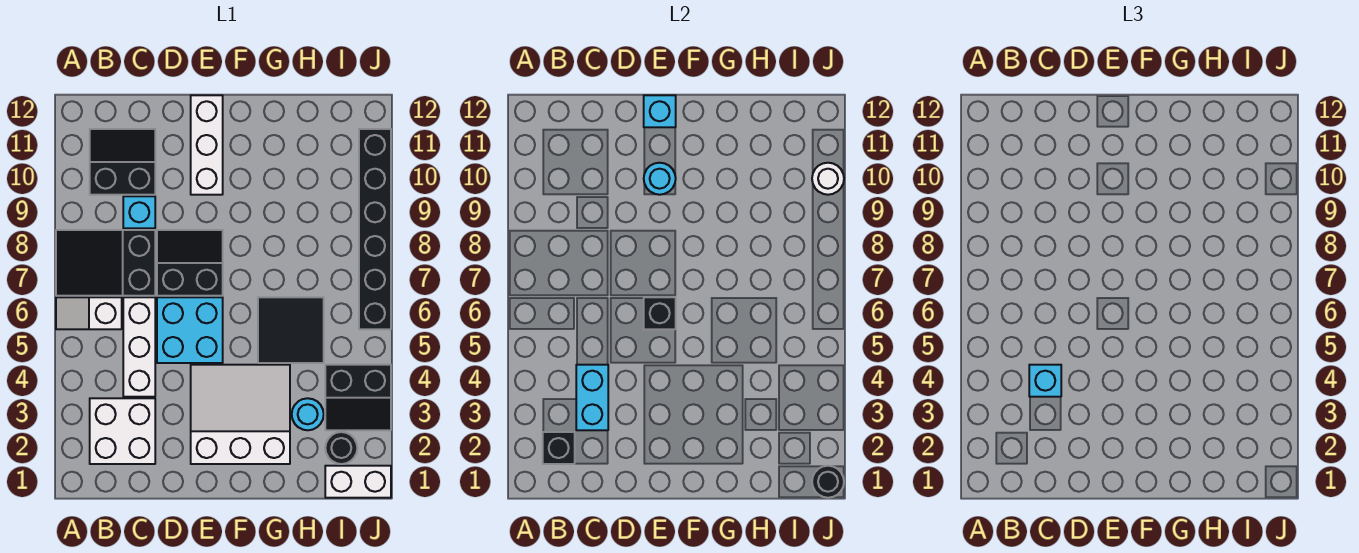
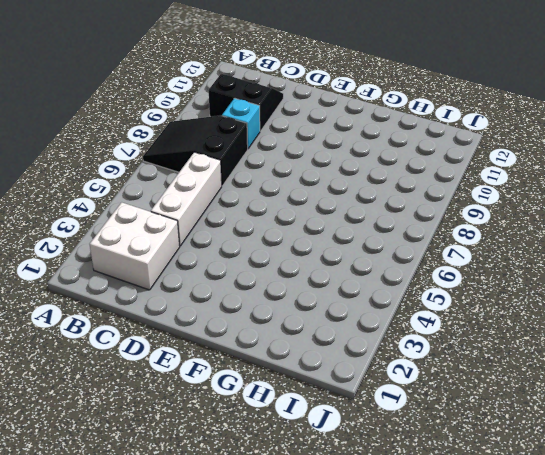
none -> white slope A6:B6 level 1 top B
none -> cyan brick D5:E6 level 1
none -> black slope D7:E8 level 1 top 7

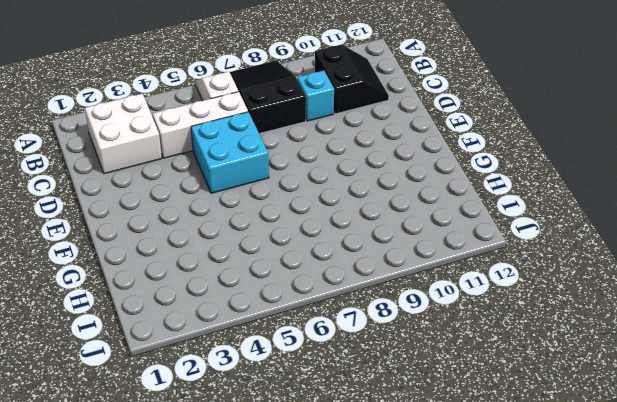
none -> black slope D7:E8 level 1 top 7
none -> white slope E2:G4 level 1 top 2
none -> white brick E10:E12 level 1

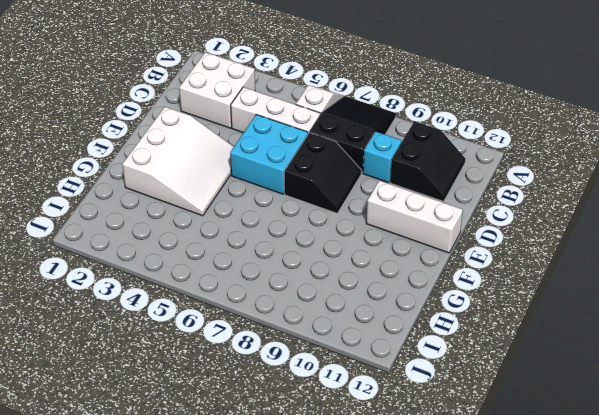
none -> black tile G5:H6 level 1
none -> cyan round brick H3 level 1
none -> white brick I1:J1 level 1

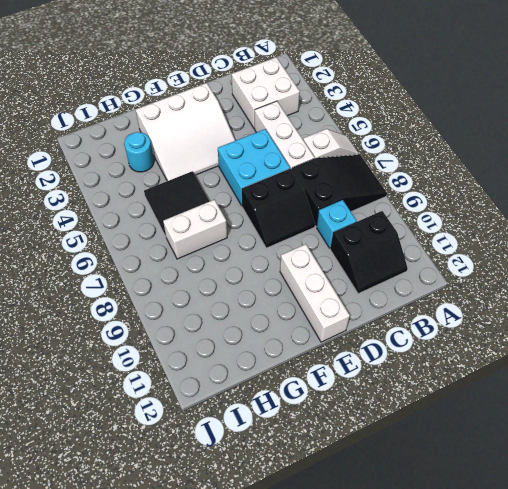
white brick G7:H7 level 1 -> white brick I1:J1 level 1
none -> black round brick I2 level 1
none -> black slope I3:J4 level 1 top 4
none -> black brick J6:J11 level 1

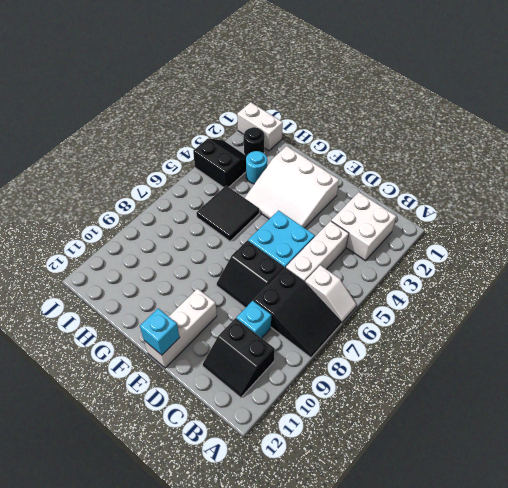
none -> black brick J6:J11 level 1
none -> black brick B2 level 2
none -> cyan brick C3:C4 level 2

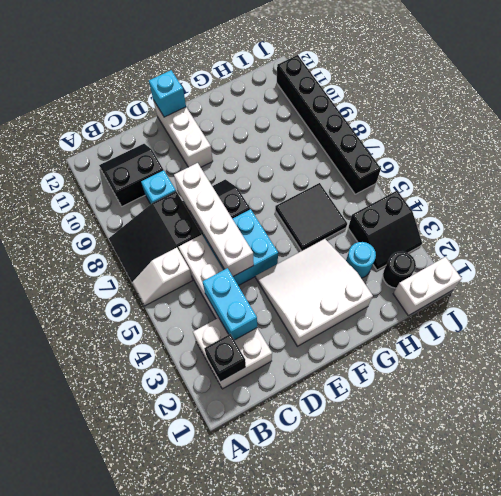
white brick D5:D8 level 2 -> none
none -> black brick E6 level 2
none -> cyan round brick E10 level 2
none -> black round brick J1 level 2

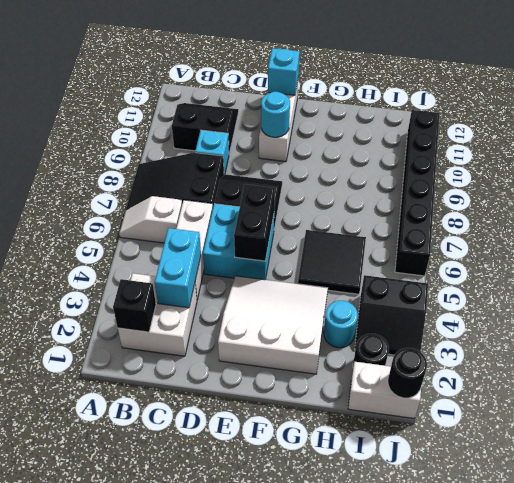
black brick E5:E6 level 2 -> black brick E6 level 2
none -> white round brick J10 level 2
none -> cyan brick C4 level 3

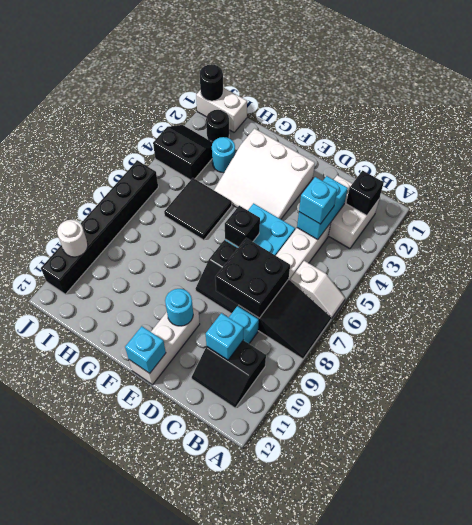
black brick C7:D8 level 2 -> none
cyan brick C10 level 2 -> none

